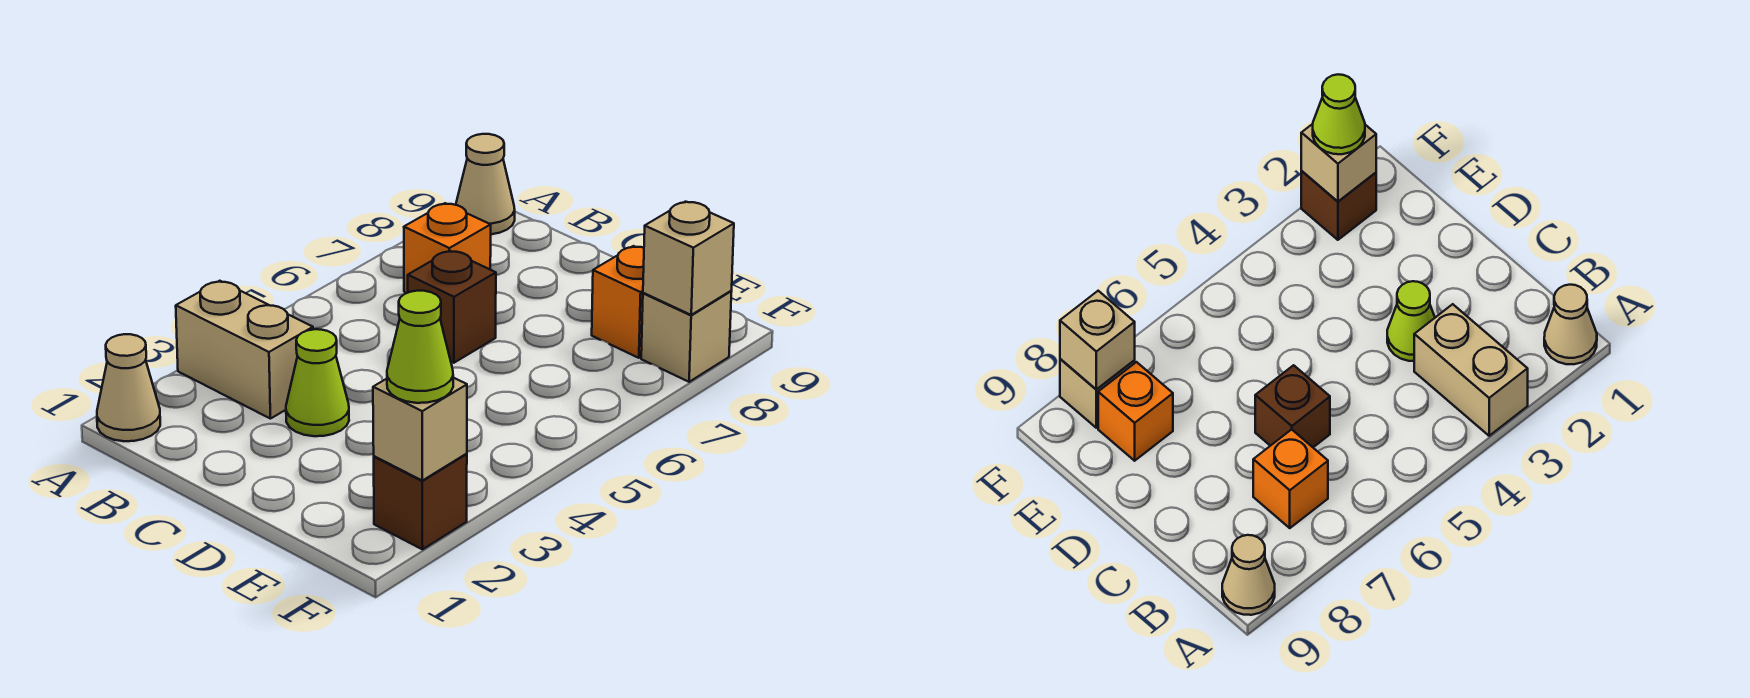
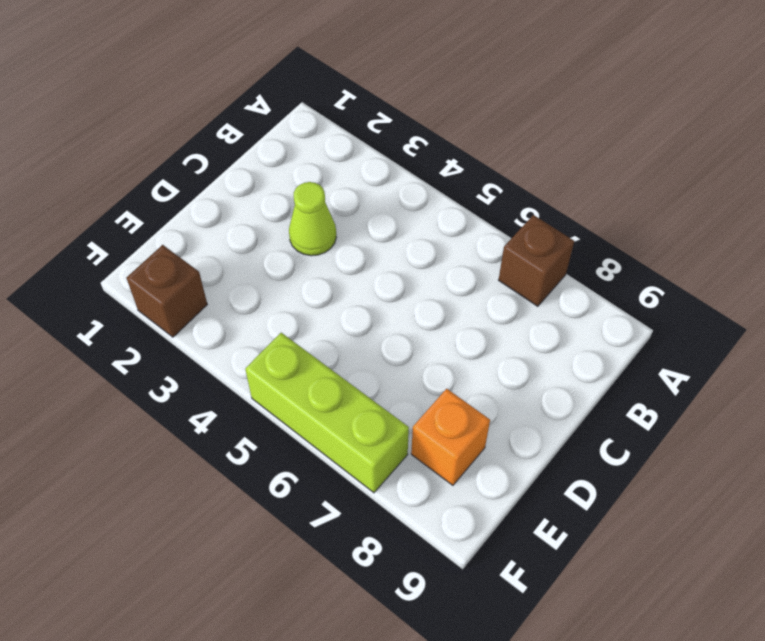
brown brick A7 level 1 -> brown brick C6 level 1
lime brick F5:F7 level 1 -> none
none -> tan cone A1 level 1
none -> tan brick A3:B3 level 1
none -> tan cone A9 level 1

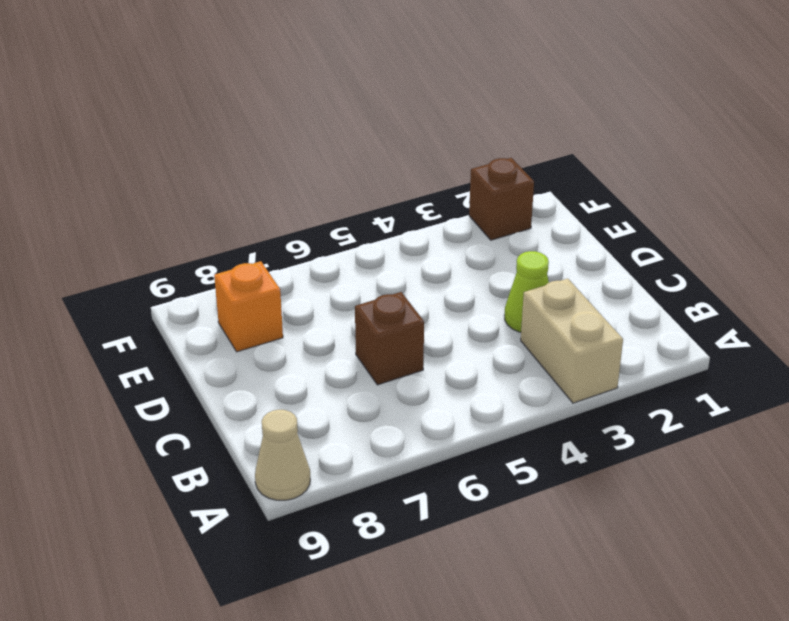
none -> tan cone A1 level 1
none -> orange brick B7 level 1
none -> tan brick F8 level 1

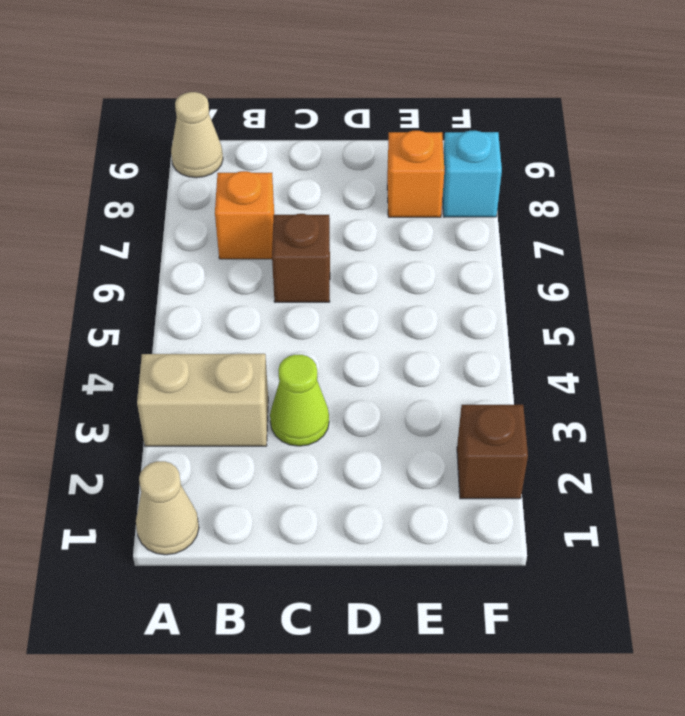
cyan brick F8 level 1 -> tan brick F8 level 1
none -> tan brick F2 level 2
none -> tan brick F8 level 2
none -> lime cone F2 level 3

